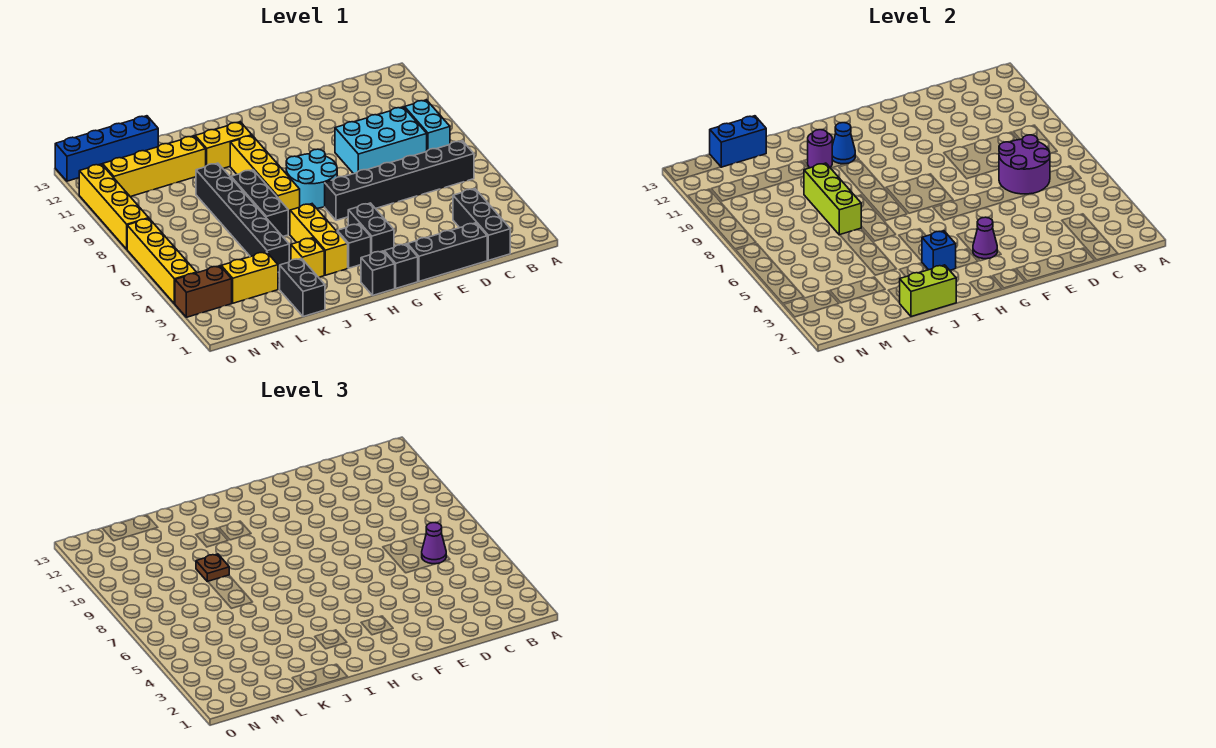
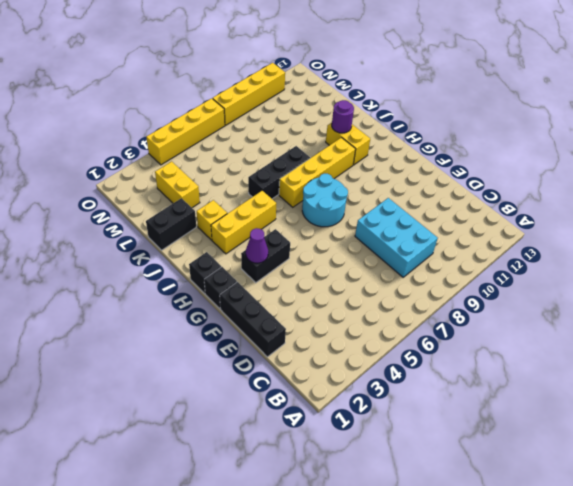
none -> black brick B6:G6 level 1
none -> cyan brick B8:B9 level 1
none -> black brick C1:C3 level 1
none -> black brick H3 level 1

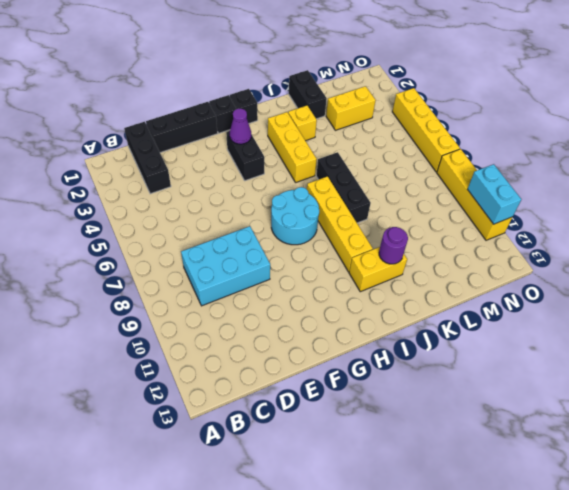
cyan brick O10:O11 level 2 -> cyan brick B8:B9 level 1
none -> black brick B6:G6 level 1
none -> black brick H3 level 1
none -> black brick K4:K9 level 1
none -> yellow brick K11:N11 level 1

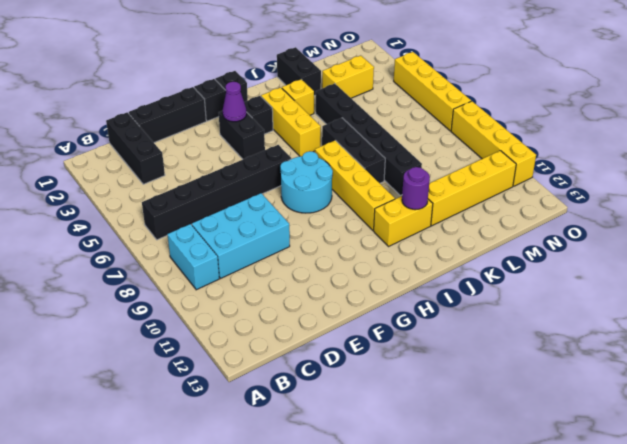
none -> blue brick L13:O13 level 1
none -> brown brick N3:O3 level 1
none -> purple round brick C6:D7 level 2
none -> blue brick I3 level 2

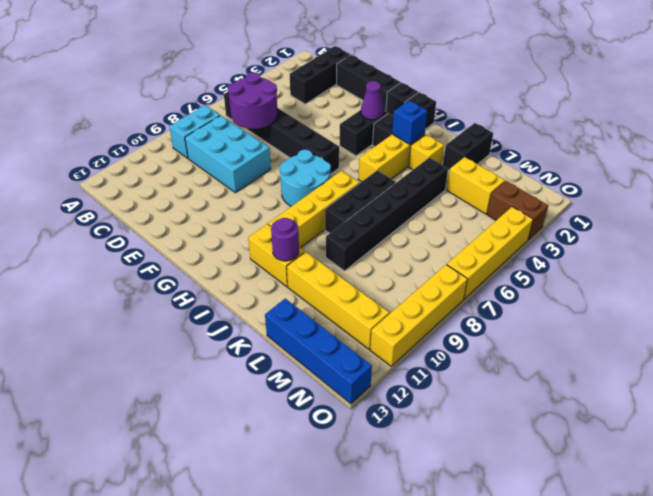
none -> blue cone I11 level 2
none -> lime brick J1:K1 level 2
none -> lime brick K7:K9 level 2
none -> blue brick L13:M13 level 2

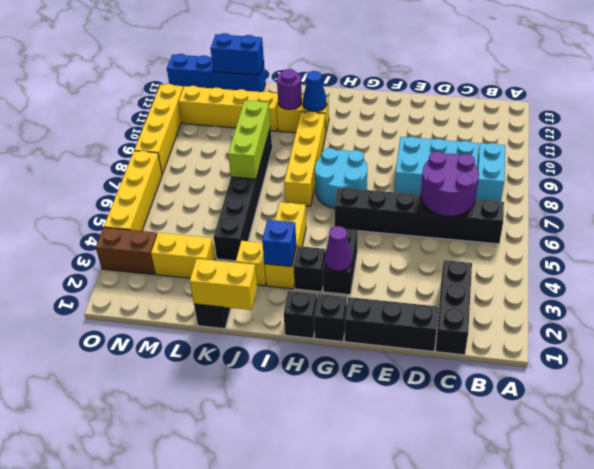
yellow brick J1:K1 level 2 -> lime brick J1:K1 level 2
none -> black brick J6:J8 level 1
none -> purple cone C6 level 3
none -> brown plate K9 level 3

